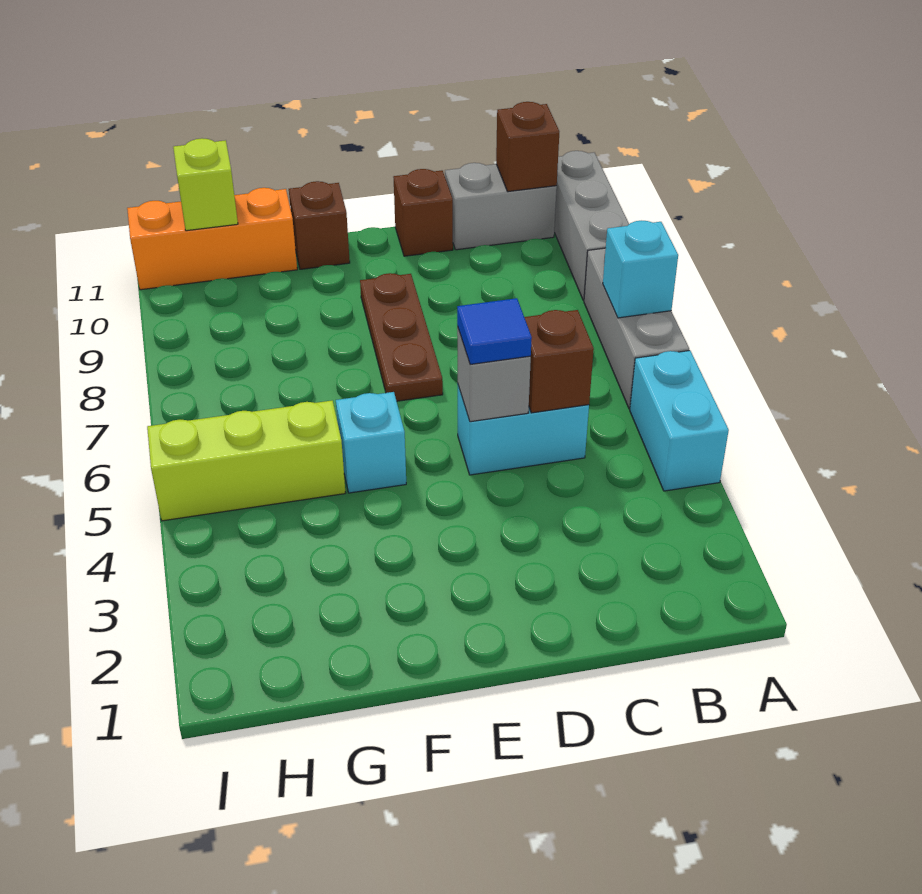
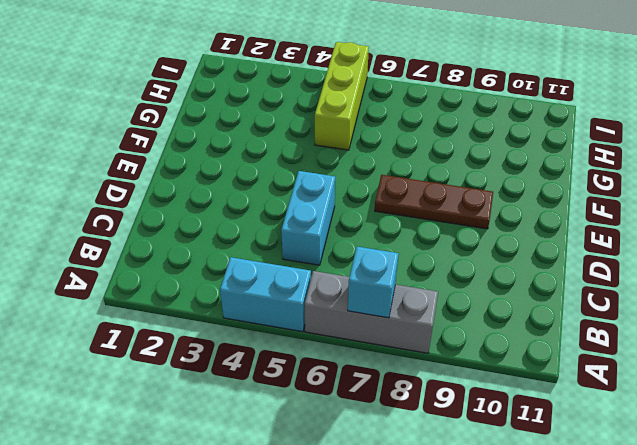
none -> grey brick A9:A11 level 1
none -> grey brick B11:C11 level 1
none -> brown brick D11 level 1

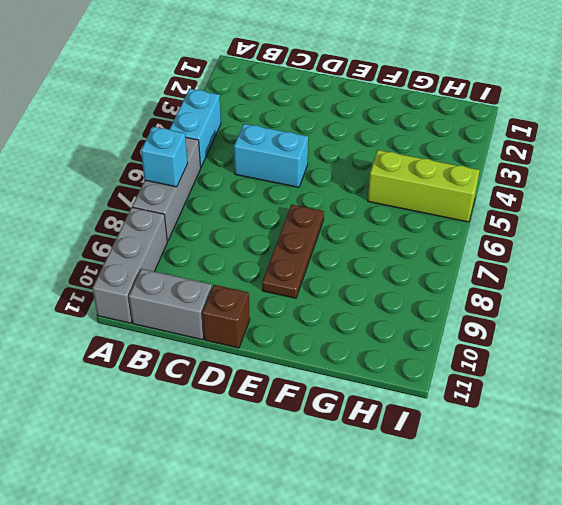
none -> cyan brick F5 level 1
none -> brown brick F11 level 1
none -> orange brick G11:I11 level 1

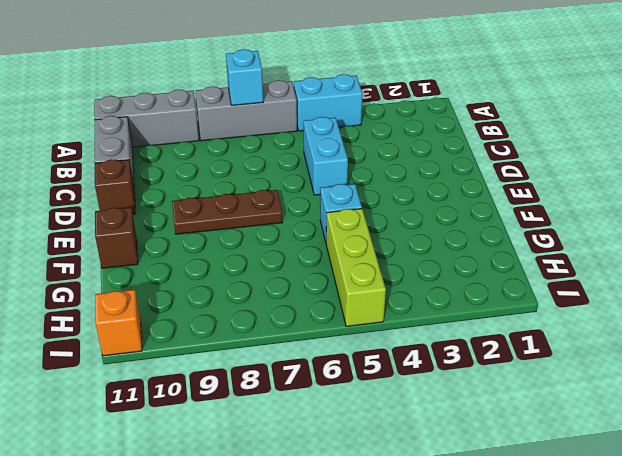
orange brick I11 level 1 -> orange brick G11:I11 level 1
none -> brown brick B11 level 2
none -> brown brick C5 level 2
none -> grey brick D5 level 2

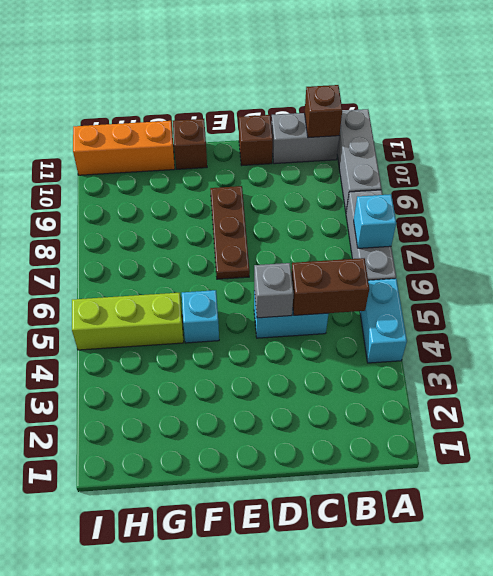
brown brick B5:C5 level 2 -> brown brick C5 level 2
none -> lime brick H11 level 2
none -> blue tile D5 level 3

